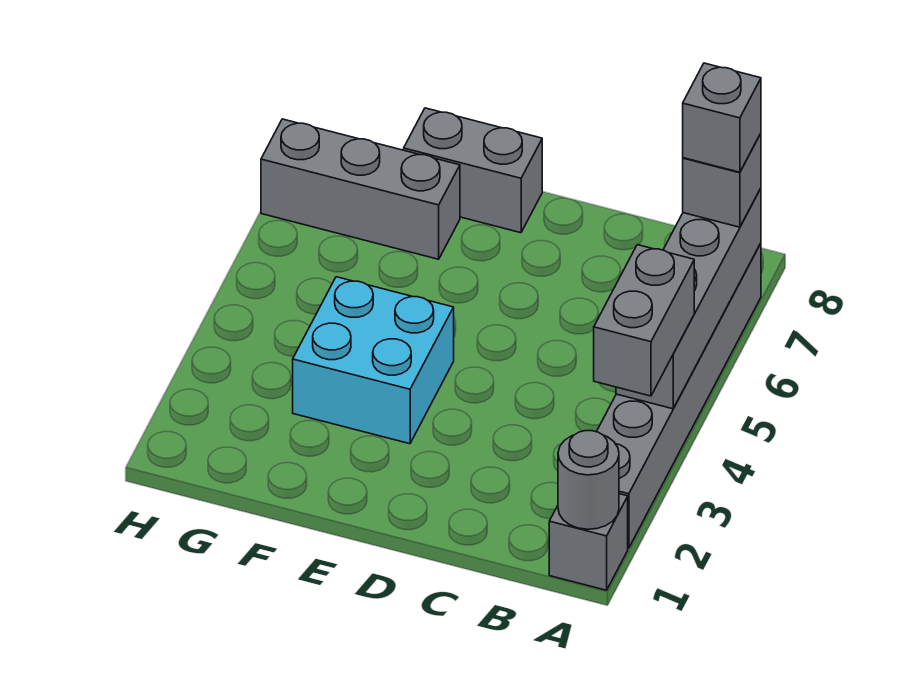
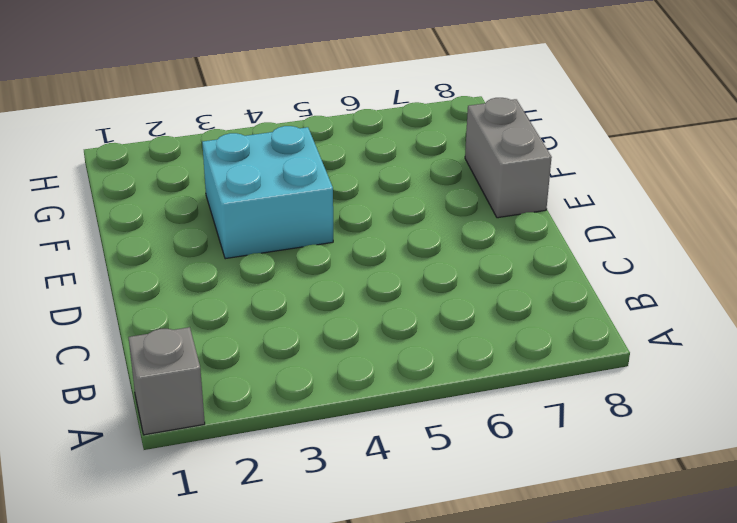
none -> grey brick A2:A7 level 1
none -> grey brick F7:H7 level 1

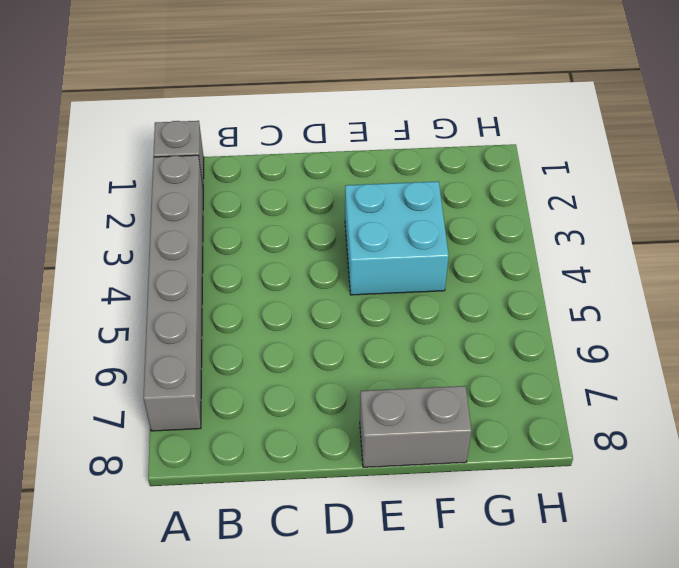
none -> grey brick F7:H7 level 1
none -> grey round brick A1 level 2

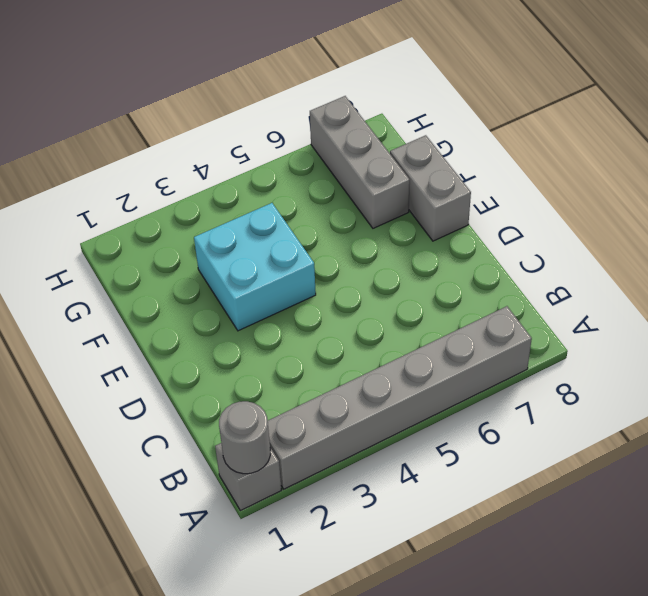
none -> grey brick A4:A7 level 2
none -> grey brick A3:A4 level 3

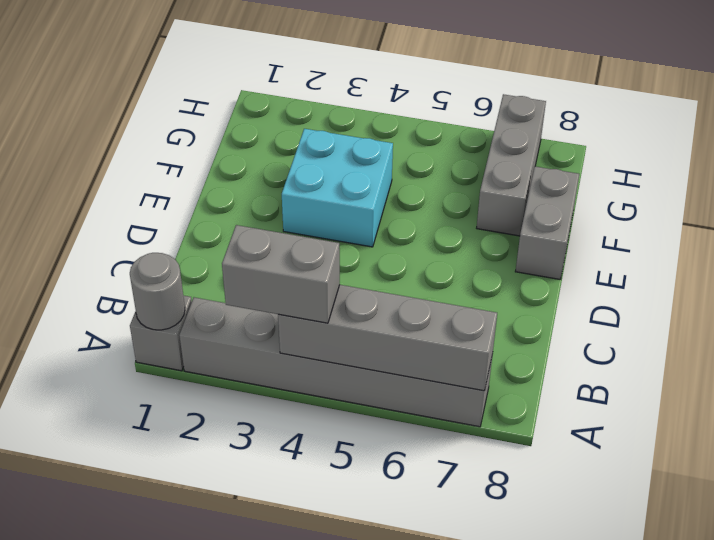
none -> grey brick A7 level 3
none -> grey brick A7 level 4

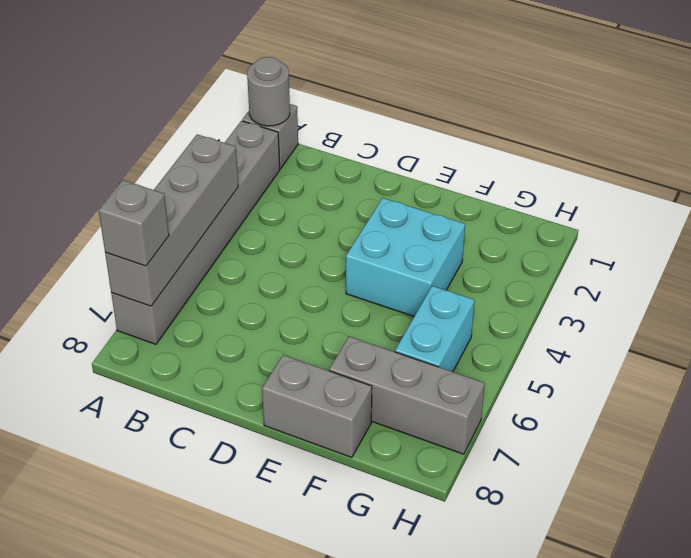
cyan brick G5:G6 level 1 -> none
none -> grey brick A3:A4 level 3
none -> grey brick A7 level 4

